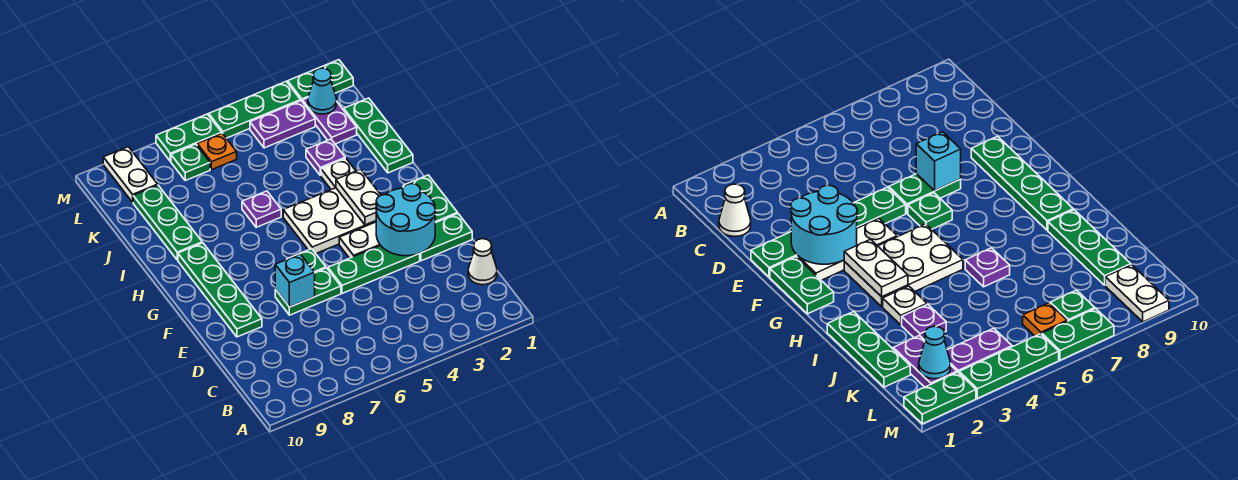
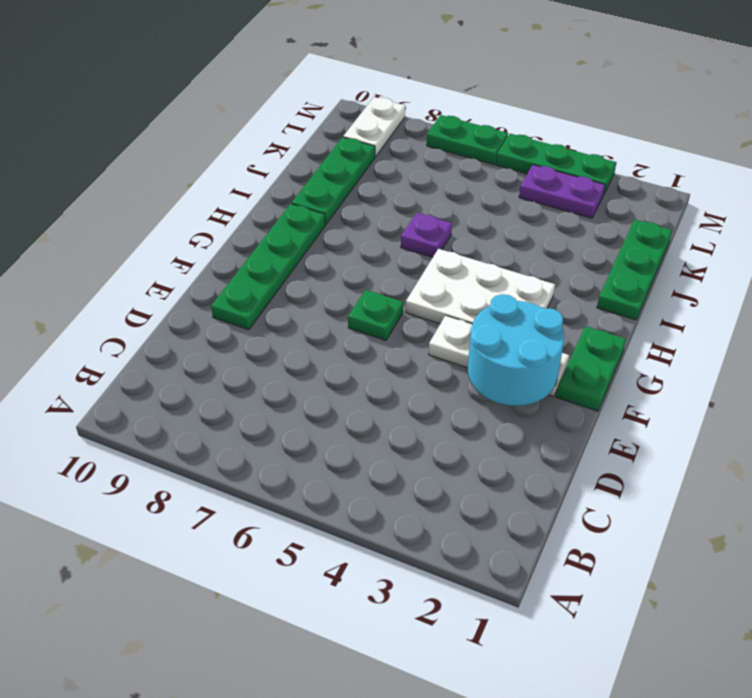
none -> white cone C1 level 1
none -> green plate E1:E2 level 1
none -> green plate E3:E5 level 1

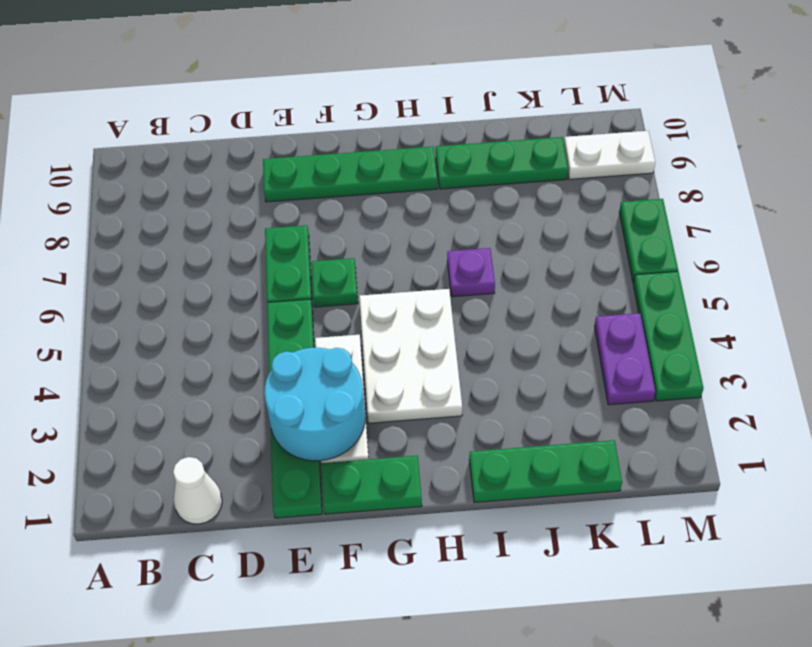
none -> white plate I3 level 1
none -> purple plate J3 level 1
none -> purple plate K2:L2 level 1

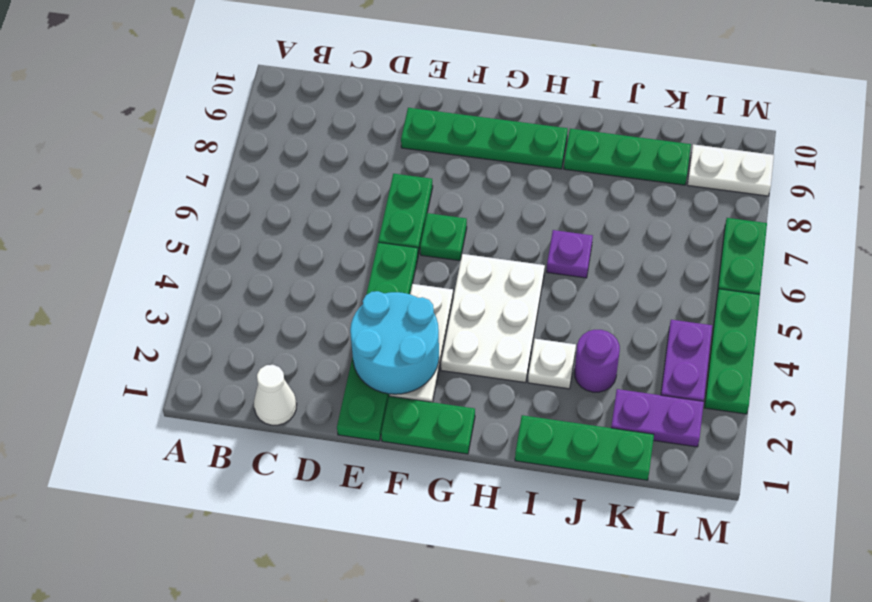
purple round brick J3 level 1 -> purple plate J3 level 1
none -> orange plate L6 level 1
none -> green plate L7 level 1
none -> green plate M1:M2 level 1

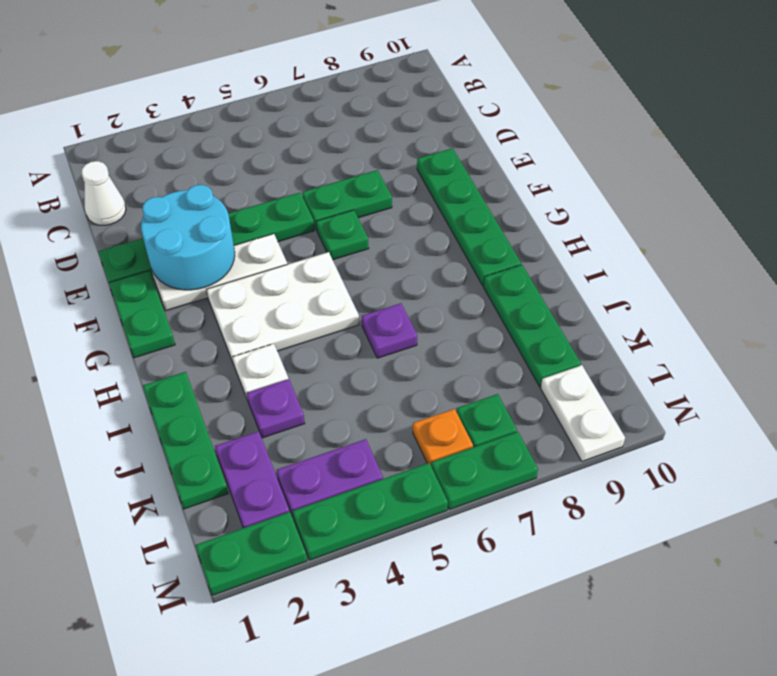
none -> cyan brick E7 level 2
none -> white plate G3:H3 level 2
none -> cyan cone L2 level 2

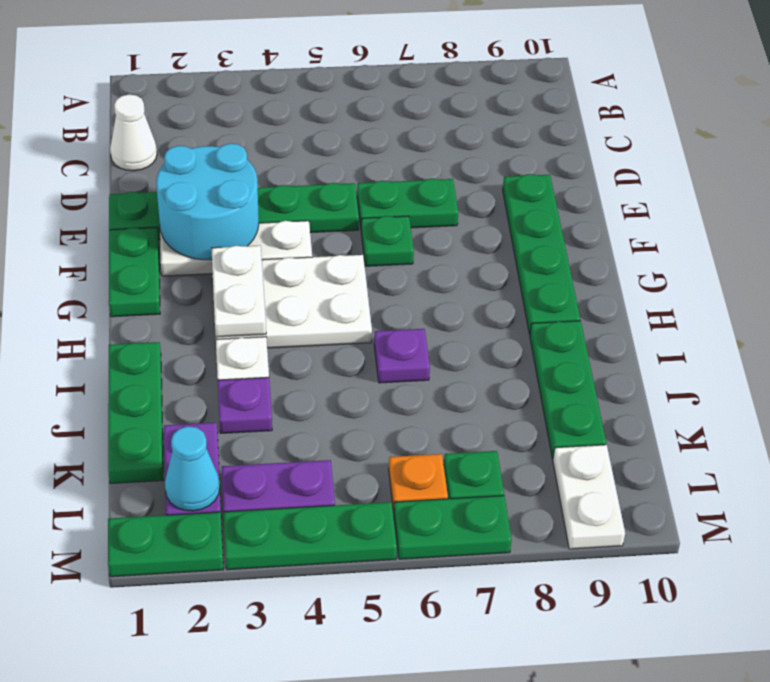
none -> cyan brick E7 level 2

